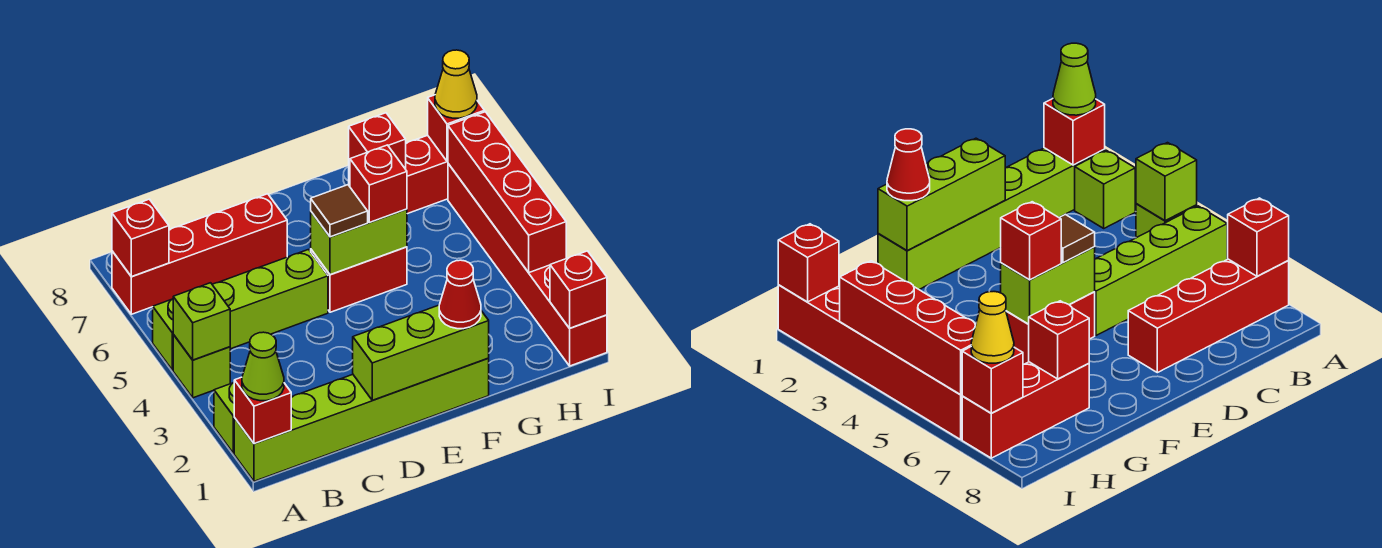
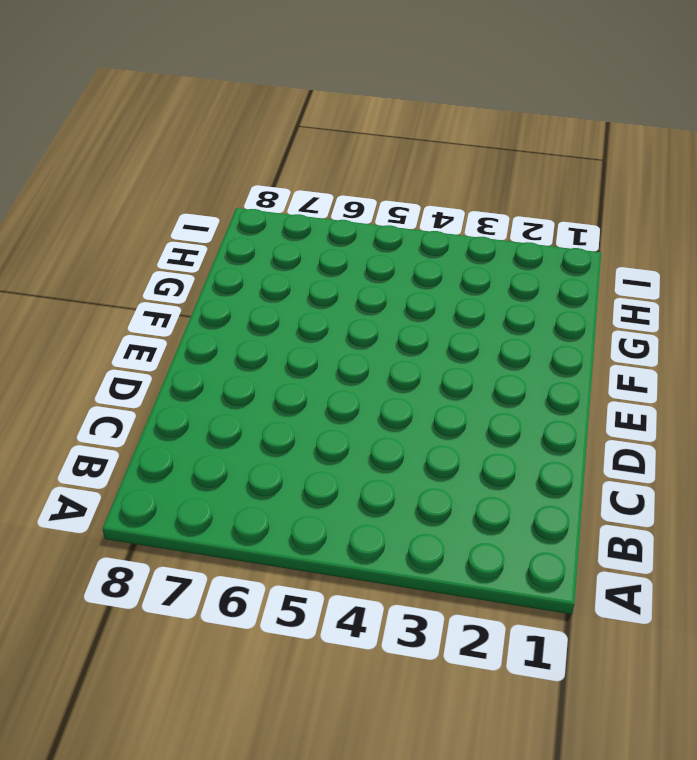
none -> lime brick A1:F1 level 1
none -> lime brick A2 level 1
none -> lime brick A4 level 1

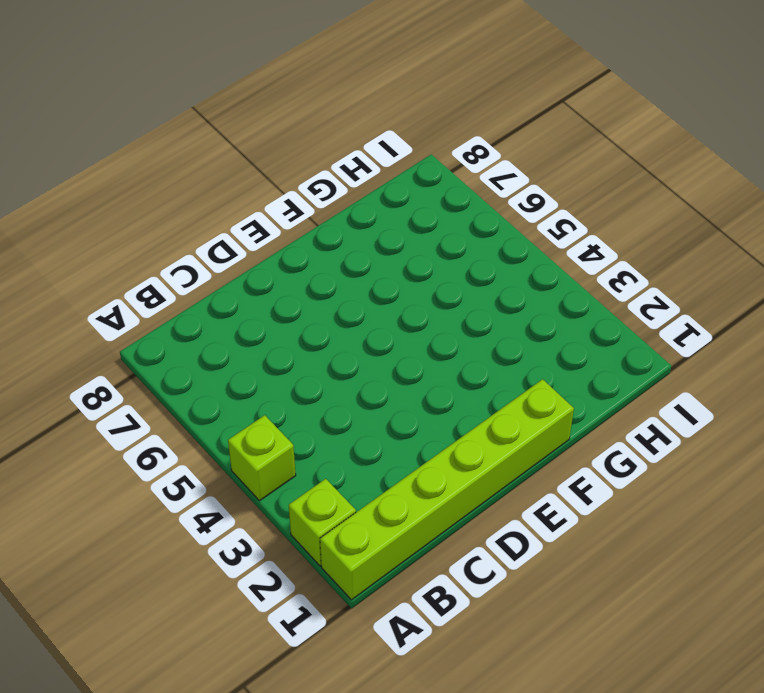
none -> lime brick A5:D5 level 1
none -> red brick A7:D7 level 1
none -> red brick E5:F5 level 1

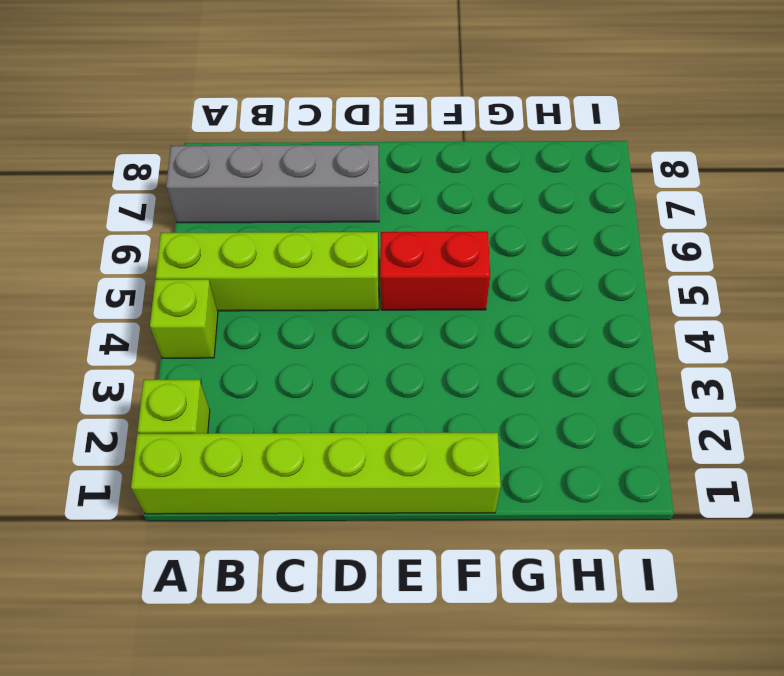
grey brick A7:D7 level 1 -> red brick A7:D7 level 1
none -> red brick G7:I7 level 1
none -> red brick I1:I6 level 1
none -> red brick A1 level 2

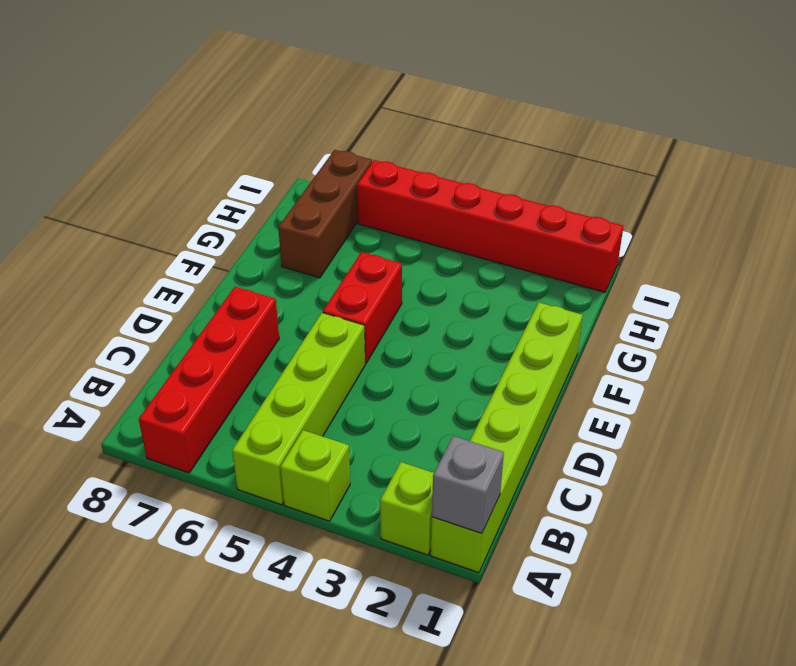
grey brick A1 level 2 -> red brick A1 level 2
brown brick G7:I7 level 1 -> red brick G7:I7 level 1
none -> lime brick A4 level 2
none -> red brick A7 level 2
none -> lime brick D1:F1 level 2

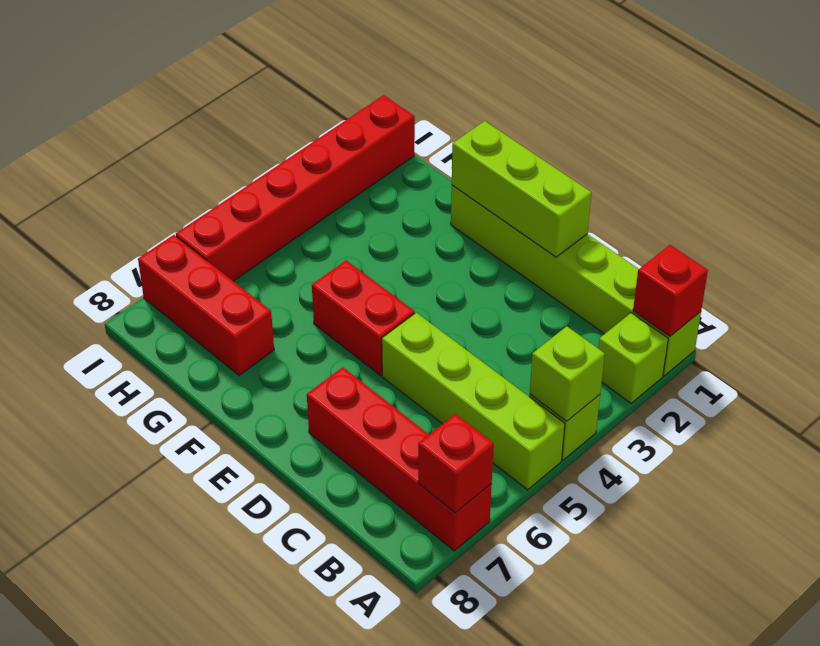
none -> lime brick E5:F5 level 2
none -> red brick G7 level 2
none -> red brick I1 level 2

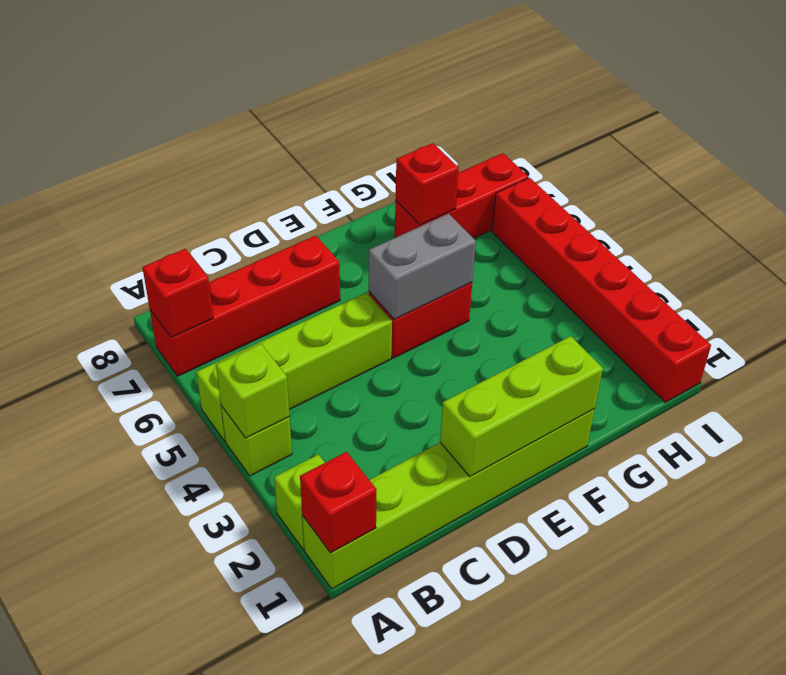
grey brick E5:F5 level 2 -> lime brick E5:F5 level 2
none -> red brick I1 level 2
none -> red brick I3:I6 level 2
none -> red brick I7 level 2

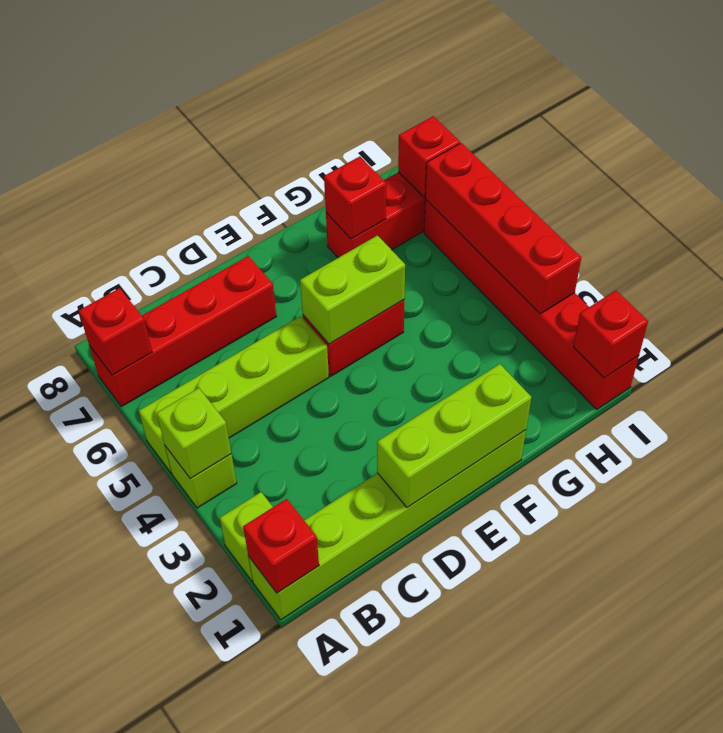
none -> lime cone A1 level 3
none -> brown tile E5 level 3
none -> red cone F1 level 3

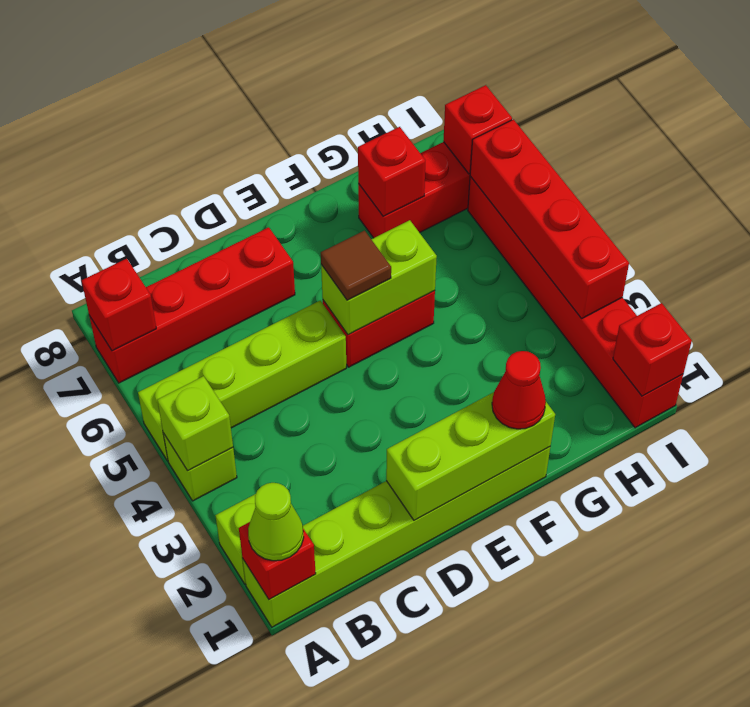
none -> red brick F5 level 3
none -> yellow cone I7 level 3

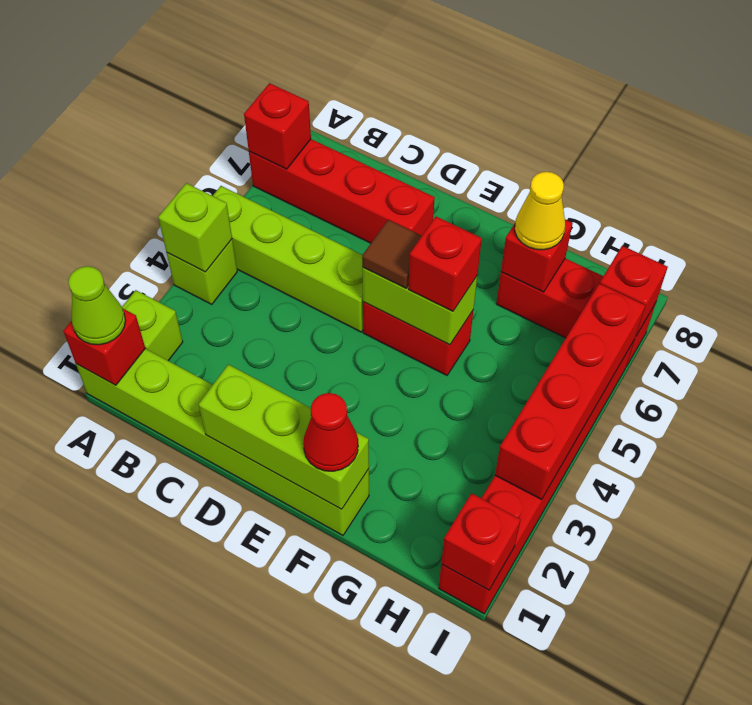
yellow cone G7 level 3 -> yellow cone I7 level 3

